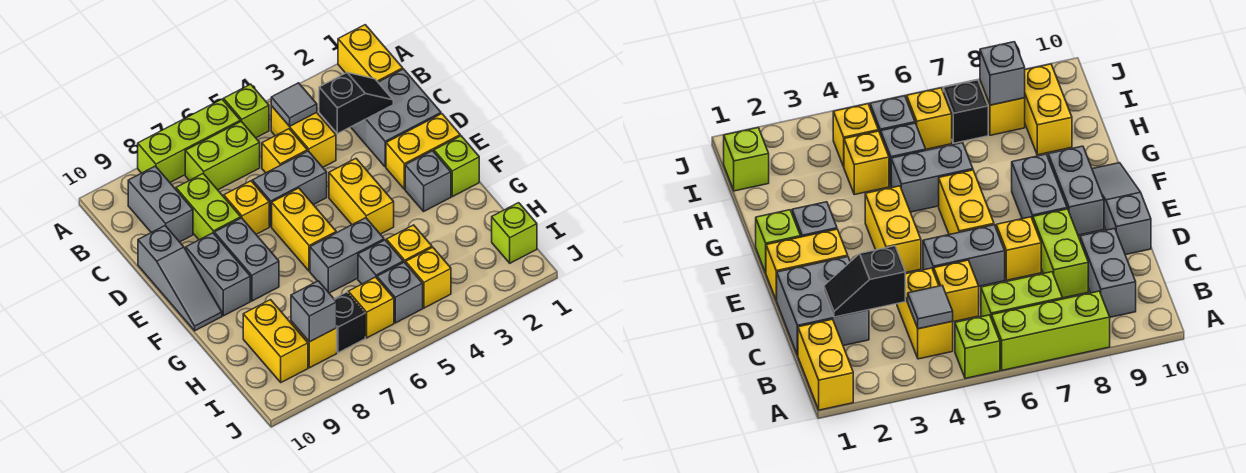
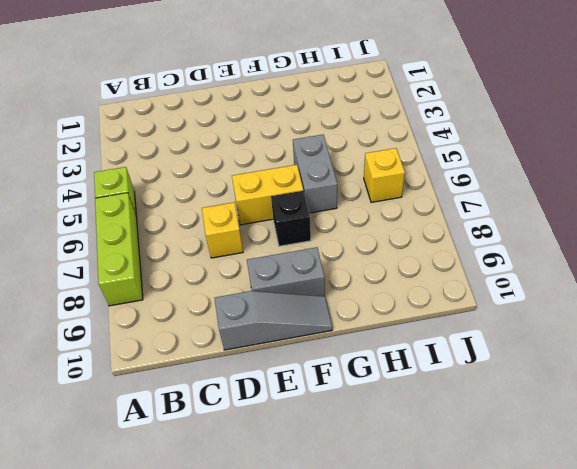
black brick F7 level 1 -> black brick I7 level 1
none -> yellow brick A1:B1 level 1
none -> yellow brick B4:C4 level 1
none -> lime brick B6:B7 level 1
none -> grey brick B9:C9 level 1

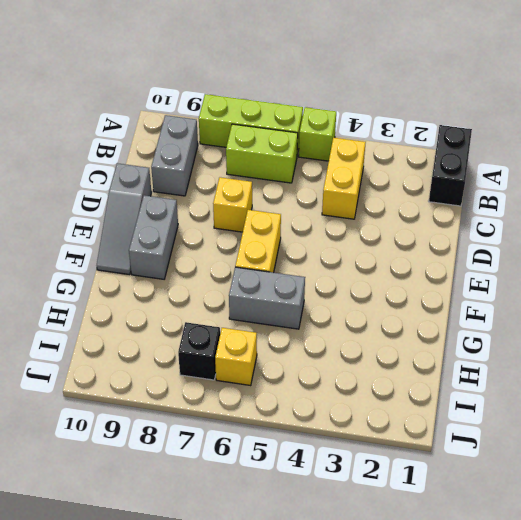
black brick A1:B1 level 1 -> yellow brick A1:B1 level 1
none -> grey brick C1:D2 level 1
none -> yellow brick C5 level 1
none -> lime brick C8:D8 level 1
none -> grey brick D5:D6 level 1

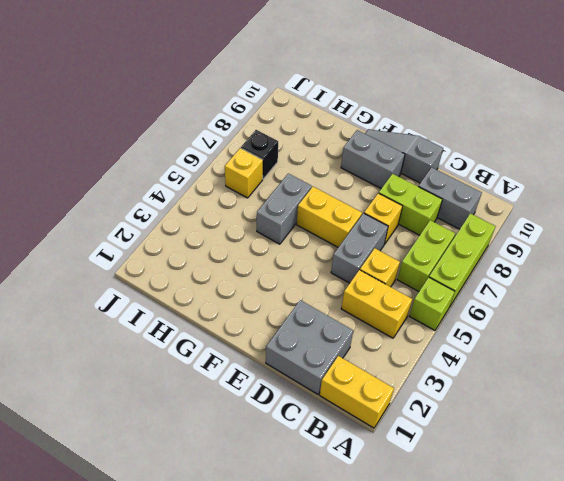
none -> yellow brick E1:E2 level 1
none -> yellow brick E4:F4 level 1
none -> grey brick E8:F8 level 1
none -> lime brick F1 level 1

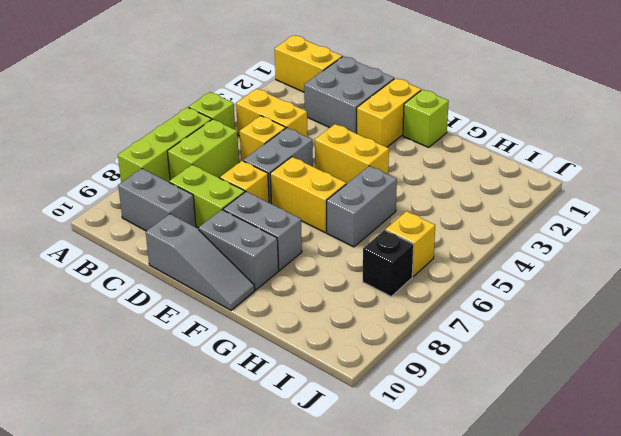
none -> grey brick F2 level 1
none -> yellow brick H4 level 1
none -> grey brick H5 level 1
none -> yellow brick H9:I9 level 1

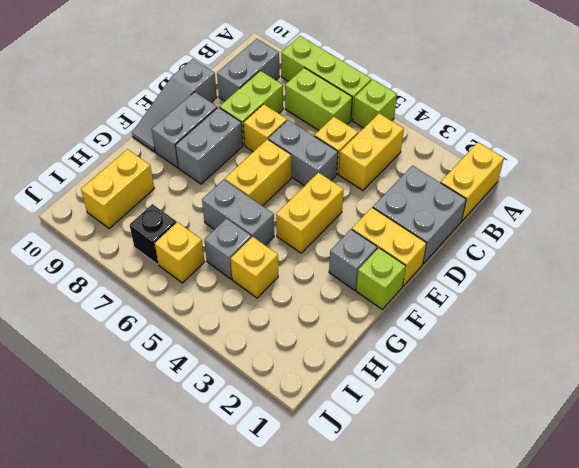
none -> lime brick I1 level 1
none -> yellow brick I4 level 1
none -> grey brick I5 level 1
none -> yellow brick I8 level 1

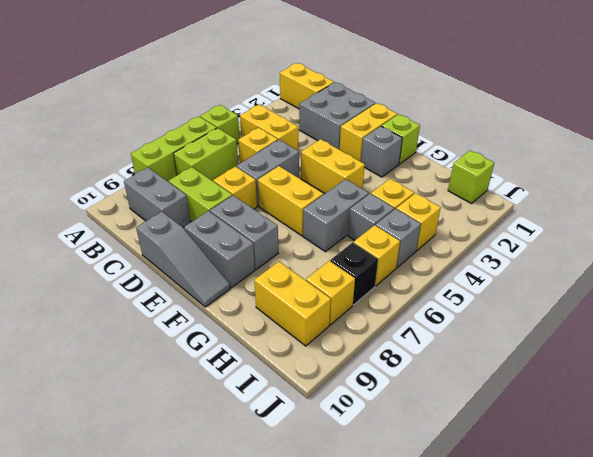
none -> grey tile B4 level 2
none -> black slope C2:C3 level 2 top 3
none -> grey brick I8 level 2

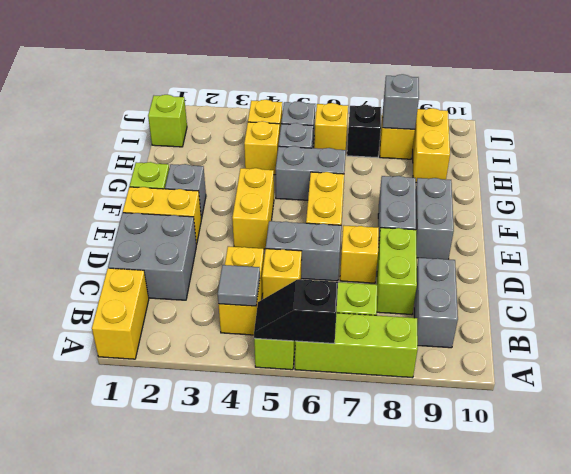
black slope A5:A6 level 2 top 6 -> black slope C2:C3 level 2 top 3
none -> grey slope D10:F10 level 1 top D

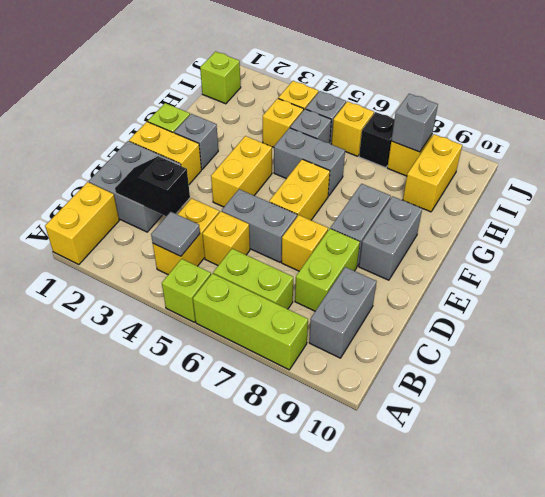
none -> grey slope D10:F10 level 1 top D

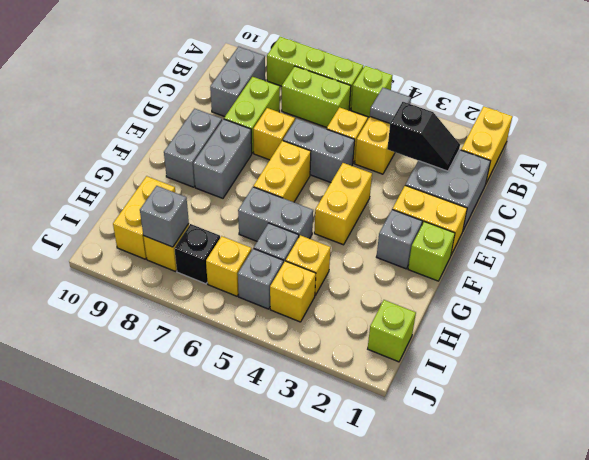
none -> grey slope D10:F10 level 1 top D

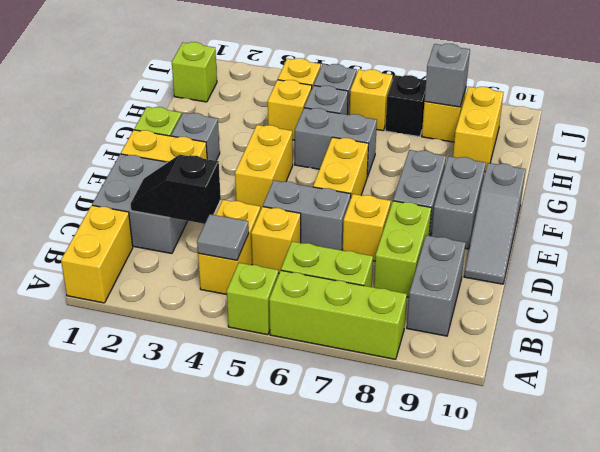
grey slope D10:F10 level 1 top F -> grey slope D10:F10 level 1 top D

